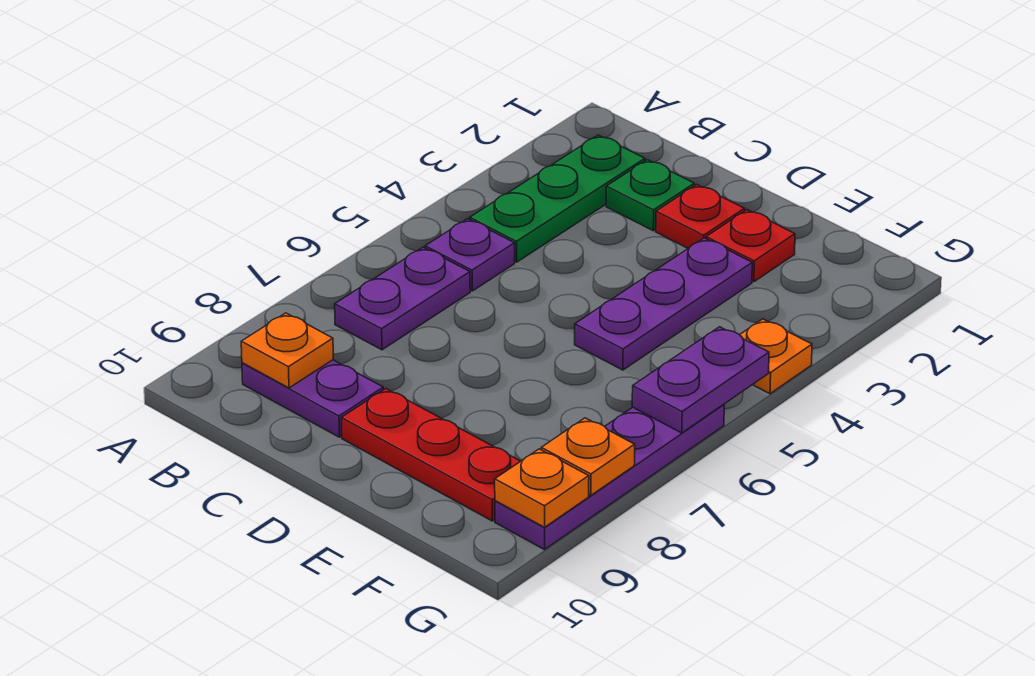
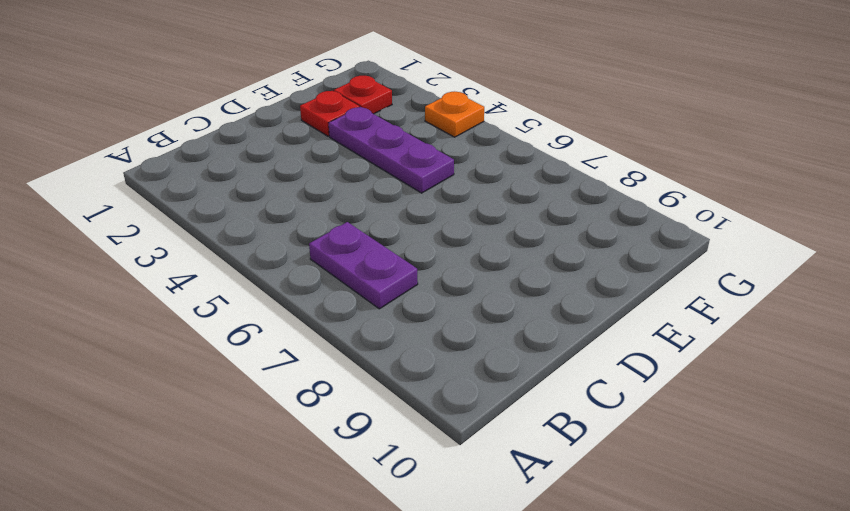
red plate F2 level 1 -> red plate D2 level 1
none -> green plate B2:B4 level 1
none -> purple plate B5 level 1
none -> purple plate B9:C9 level 1

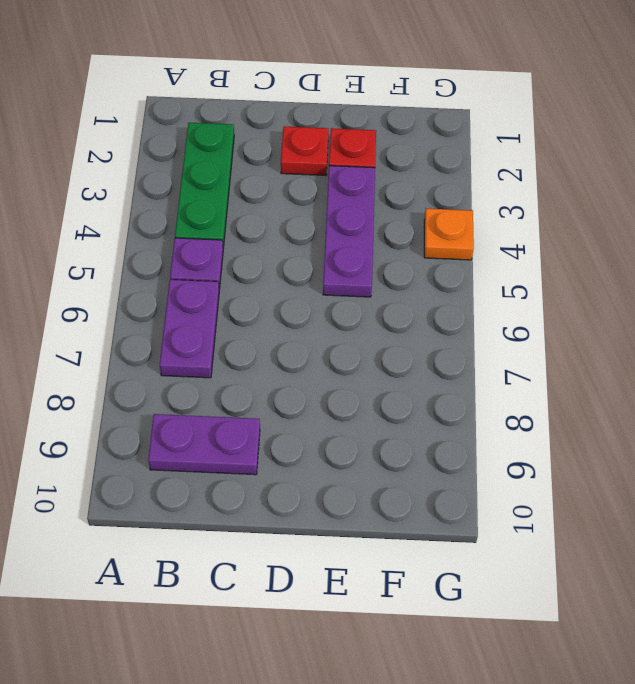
none -> green plate C2 level 1
none -> red plate D9:F9 level 1
none -> purple plate G6:G9 level 1

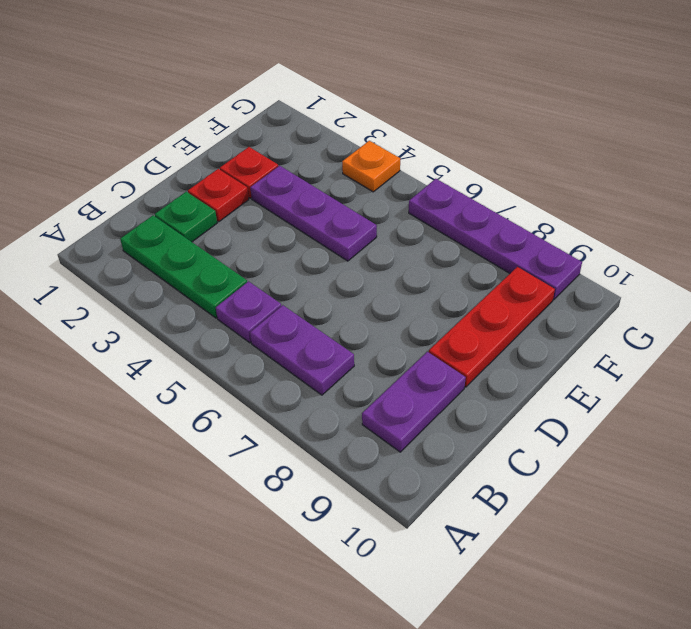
none -> orange plate B9 level 2
none -> purple plate G5:G6 level 2
none -> orange plate G8 level 2

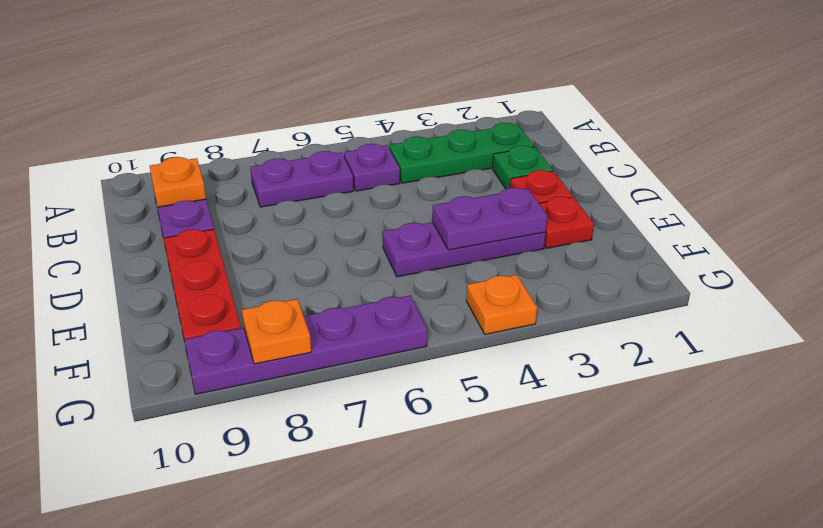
purple plate E3:E4 level 2 -> purple plate G5:G6 level 2
none -> orange plate G9 level 2

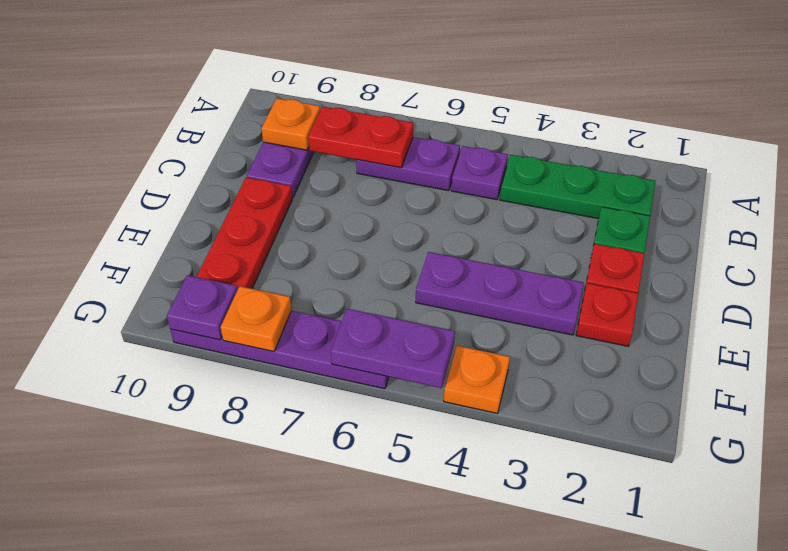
red plate B7:B8 level 2 -> none
purple plate G9 level 2 -> orange plate G9 level 2

